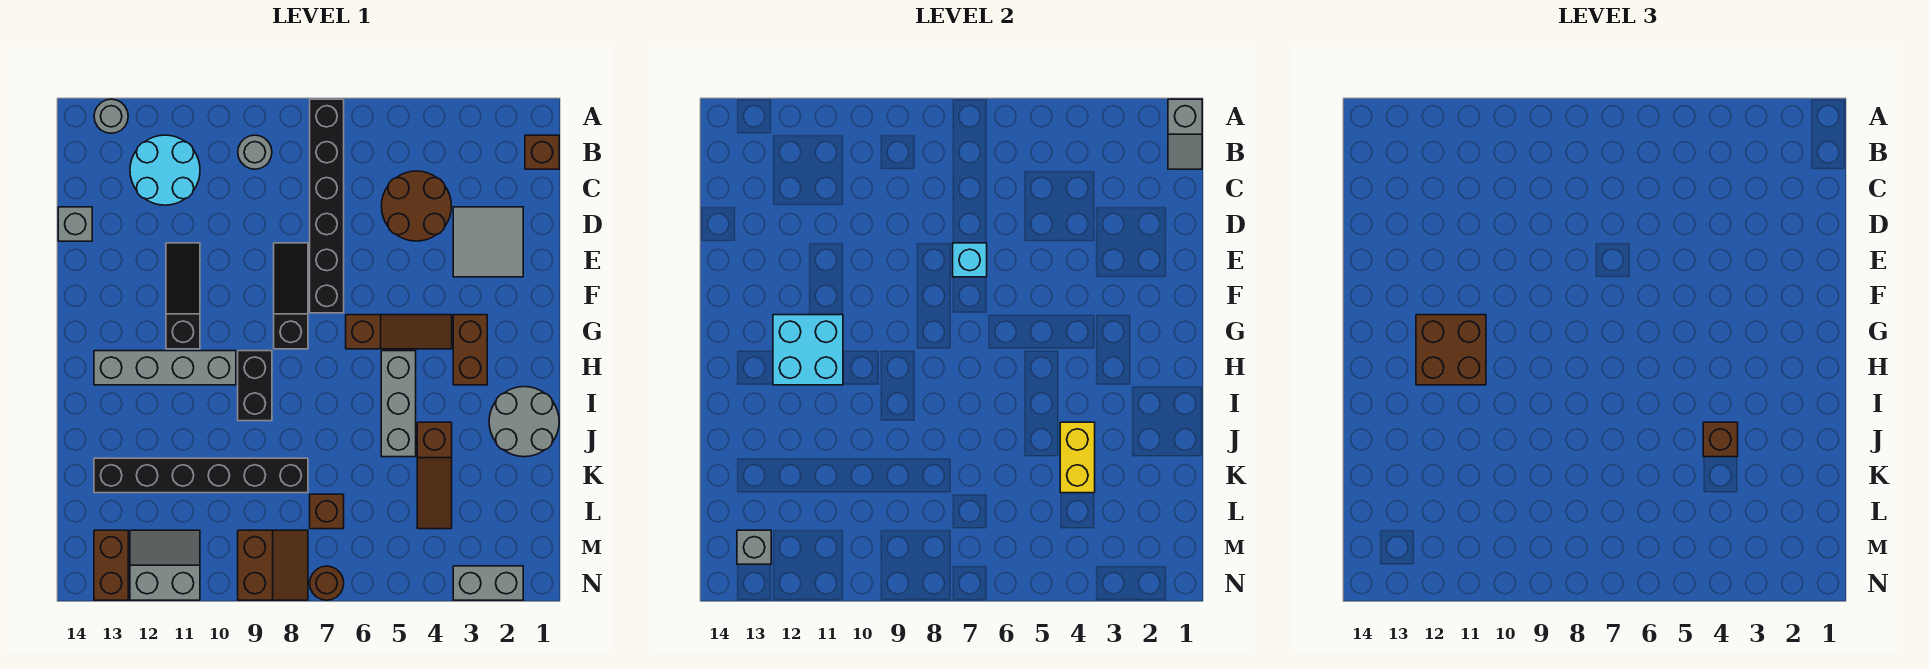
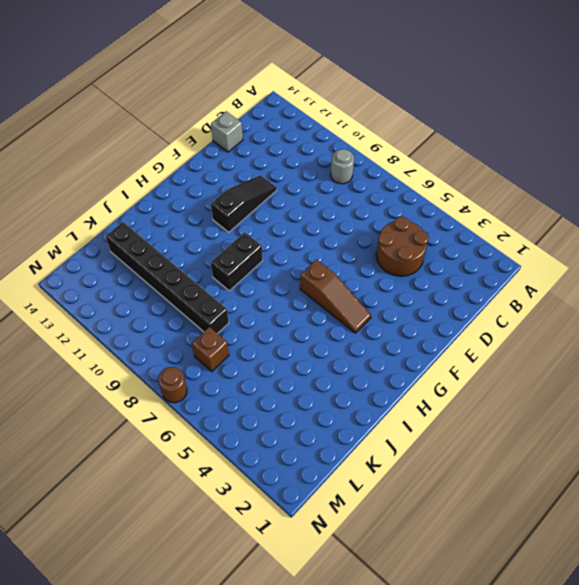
none -> black brick A7:F7 level 1
none -> grey round brick A13 level 1
none -> brown brick B1 level 1
none -> cyan round brick B11:C12 level 1

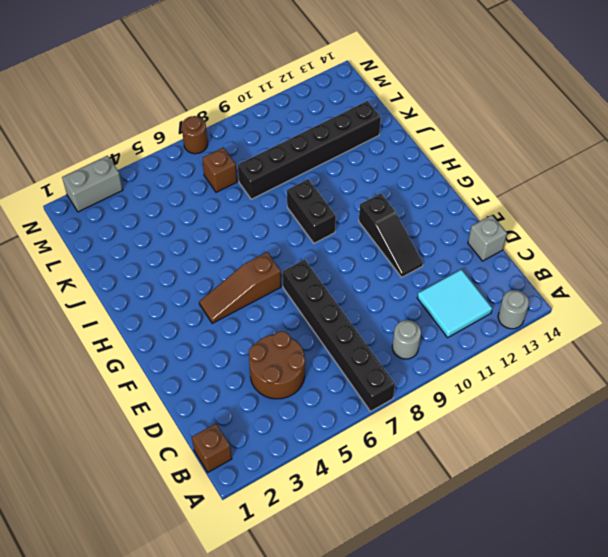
cyan tile B11:C12 level 1 -> cyan round brick B11:C12 level 1
none -> grey tile D2:E3 level 1
none -> black slope E8:G8 level 1 top G
none -> brown brick G3:H3 level 1
none -> grey brick H5:J5 level 1

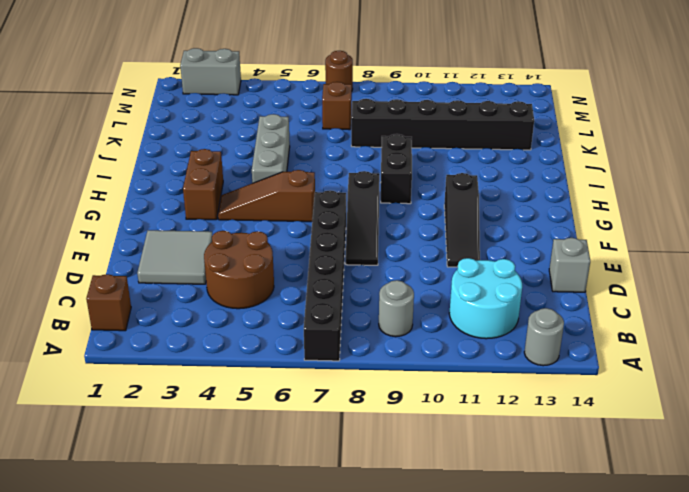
none -> grey brick H10:H13 level 1
none -> grey round brick I1:J2 level 1
none -> brown slope J4:L4 level 1 top J
none -> brown slope M8:N9 level 1 top 9

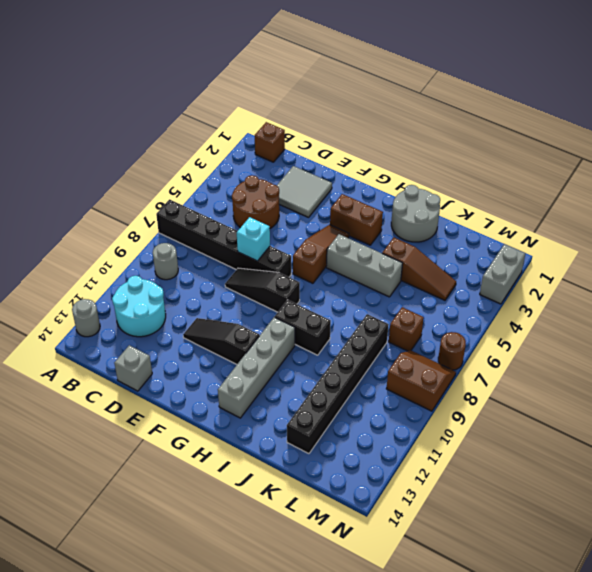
none -> grey slope M11:N12 level 1 top N
none -> brown brick M13:N13 level 1
none -> grey slope A1:B1 level 2 top A
none -> cyan brick G11:H12 level 2

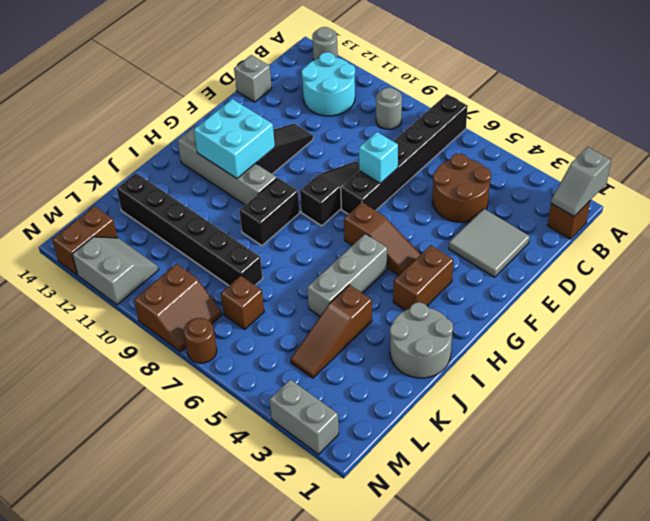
none -> yellow brick J4:K4 level 2
none -> grey brick M13 level 2
none -> brown brick G11:H12 level 3
none -> brown brick J4 level 3

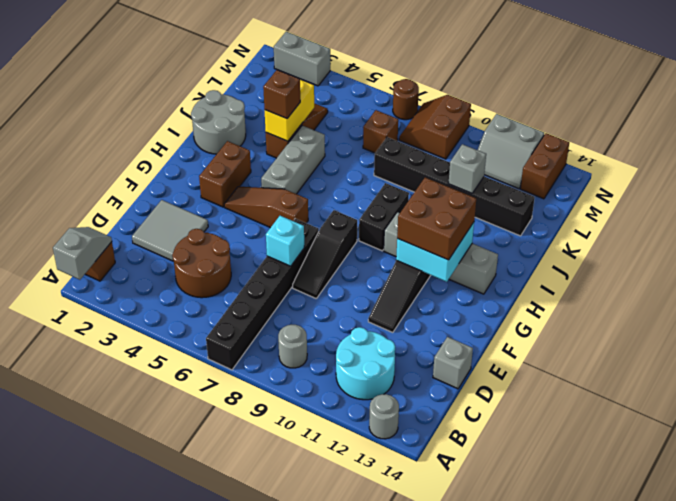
grey brick K11 level 2 -> grey brick M13 level 2

